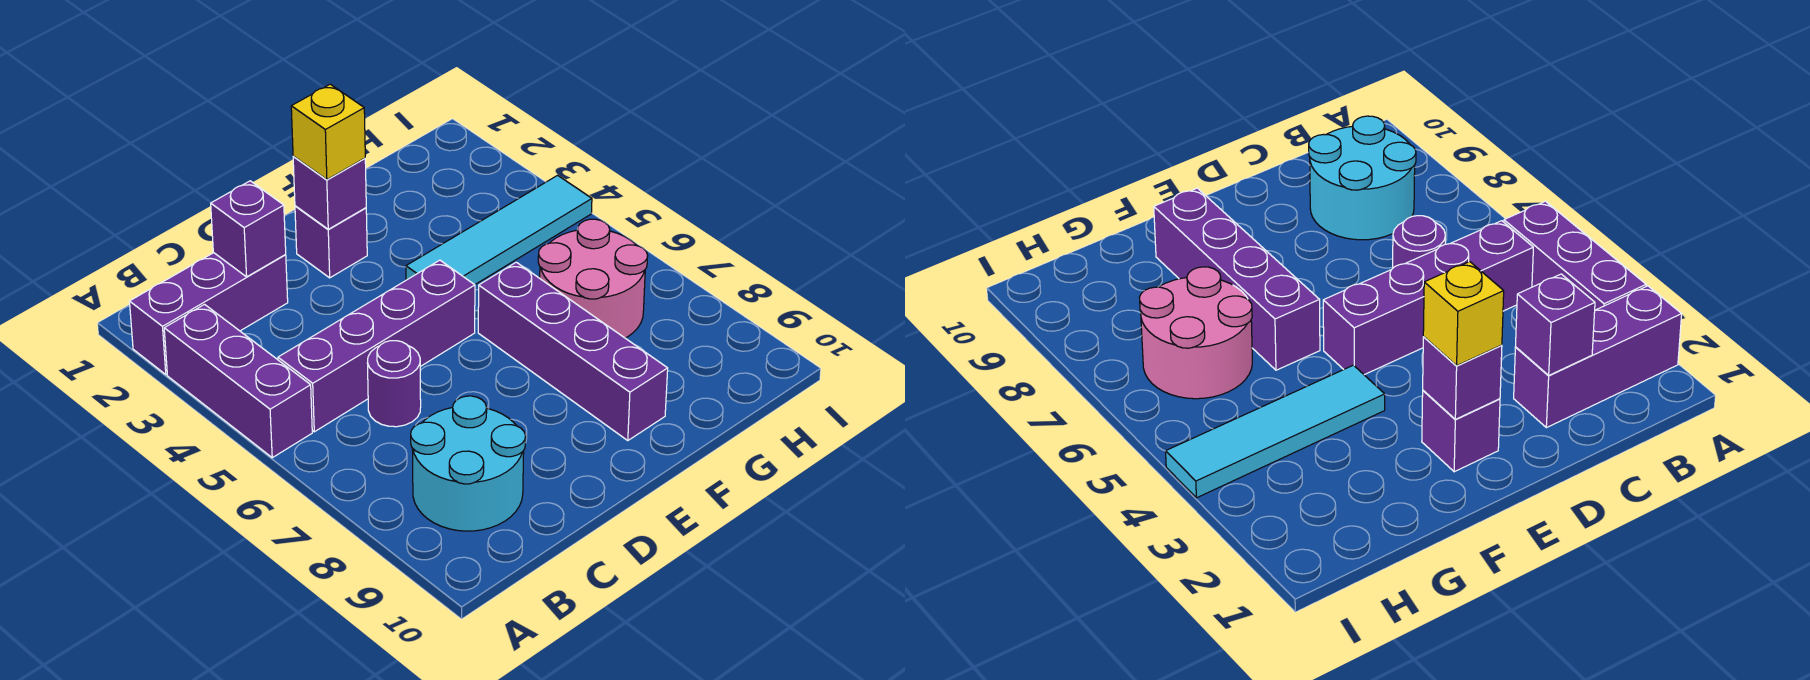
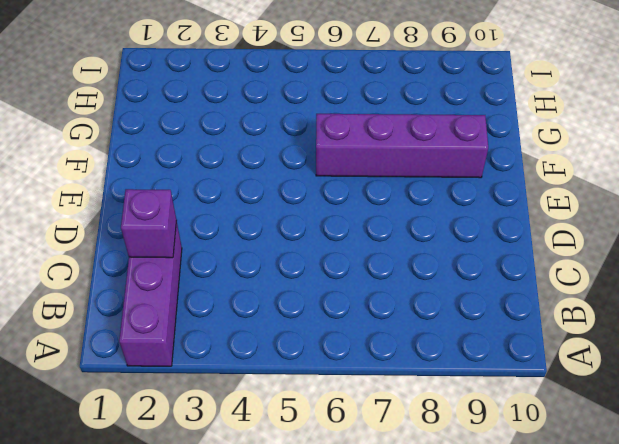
none -> purple brick A3:A5 level 1
none -> purple brick B5:E5 level 1
none -> cyan round brick B8:C9 level 1

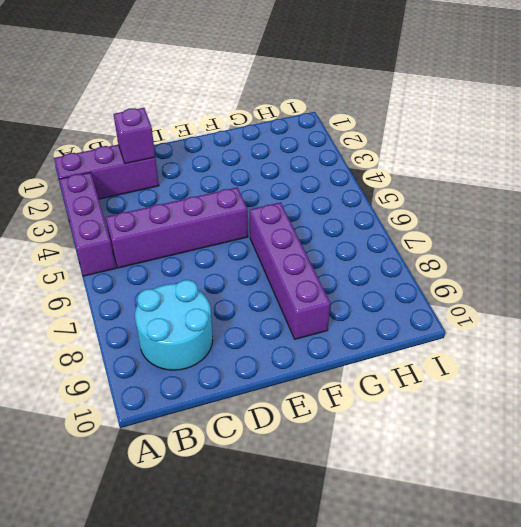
none -> purple round brick C6 level 1
none -> purple brick E2 level 1
none -> cyan tile F4:I4 level 1

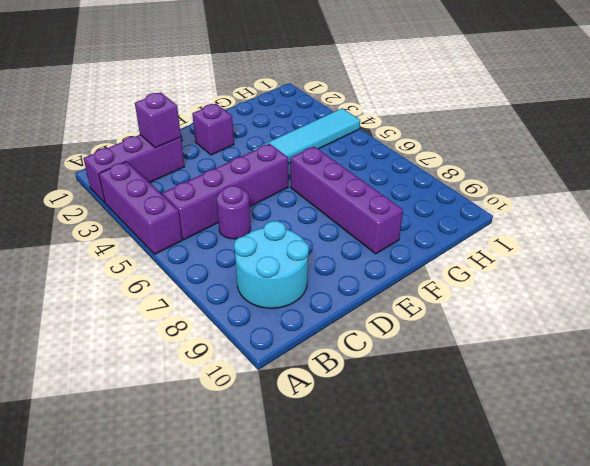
none -> pink round brick G6:H7 level 1
none -> purple brick E2 level 2
none -> yellow brick E2 level 3

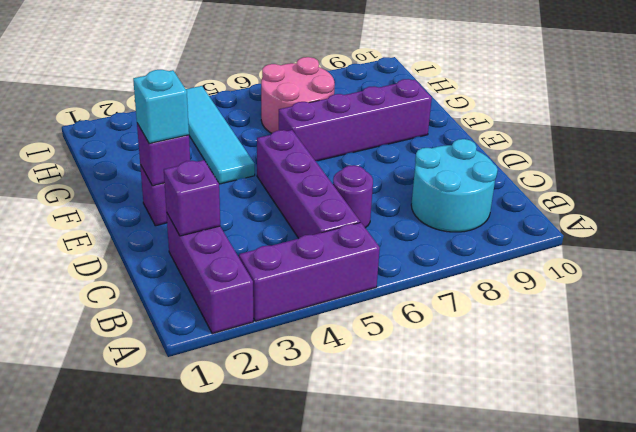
cyan brick E2 level 3 -> yellow brick E2 level 3

